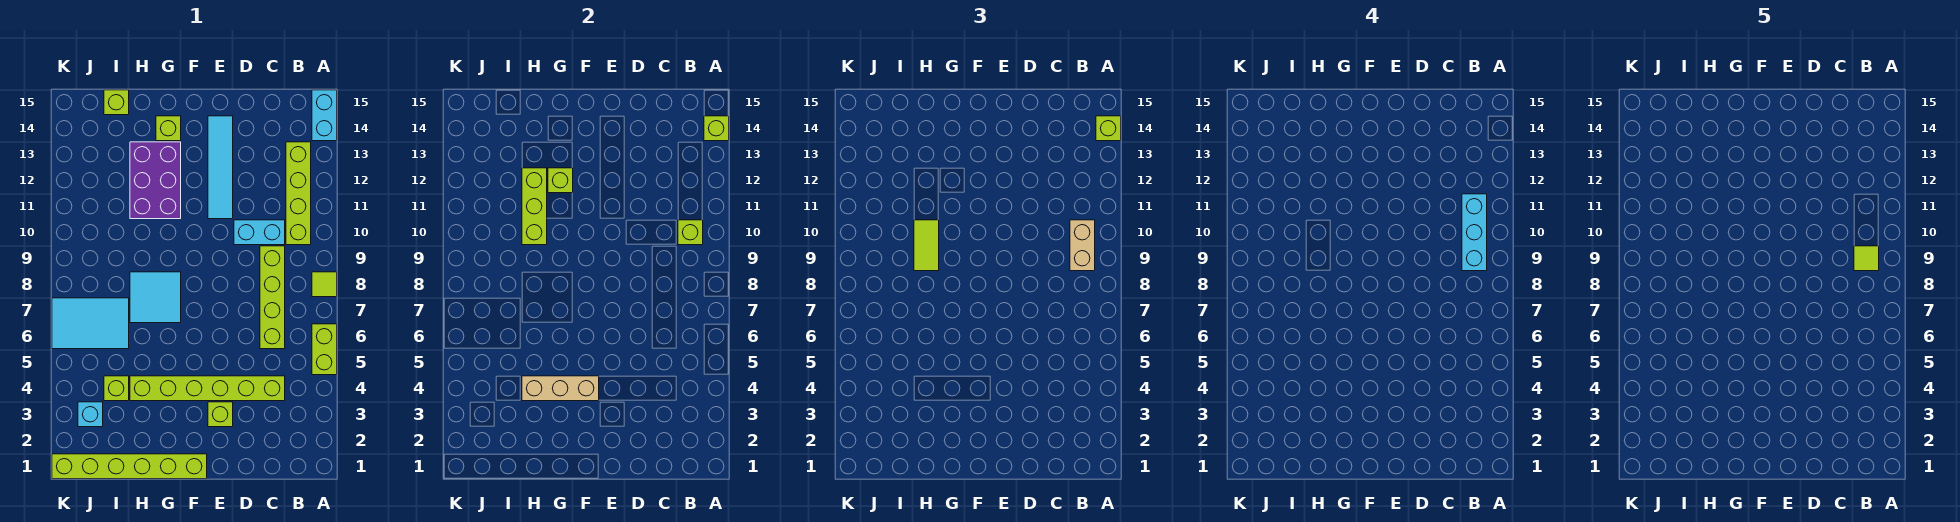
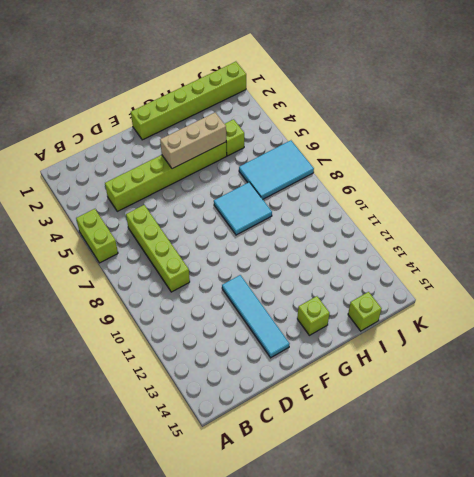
none -> lime tile A8 level 1
none -> cyan brick A14:A15 level 1
none -> lime brick B10:B13 level 1

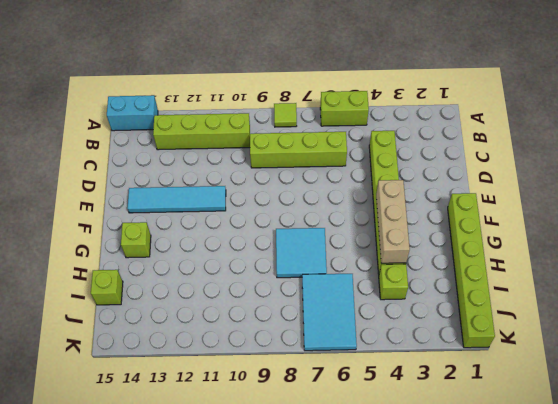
none -> cyan brick C10:D10 level 1
none -> lime brick E3 level 1
none -> purple brick G11:H13 level 1

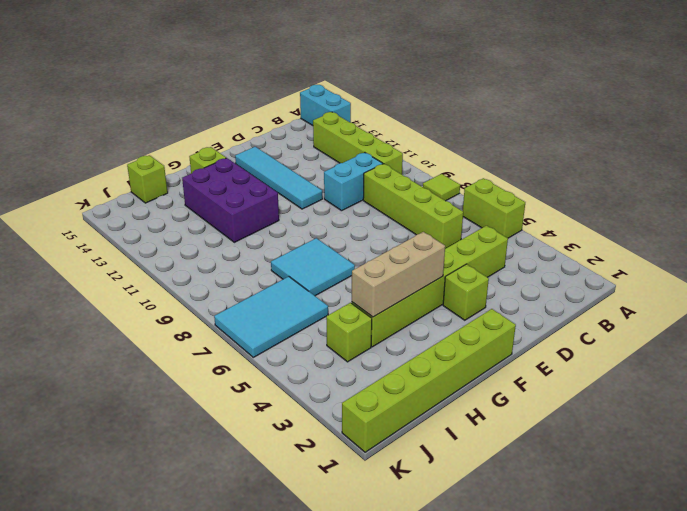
none -> cyan brick J3 level 1
none -> lime brick A14 level 2
none -> lime brick B10 level 2

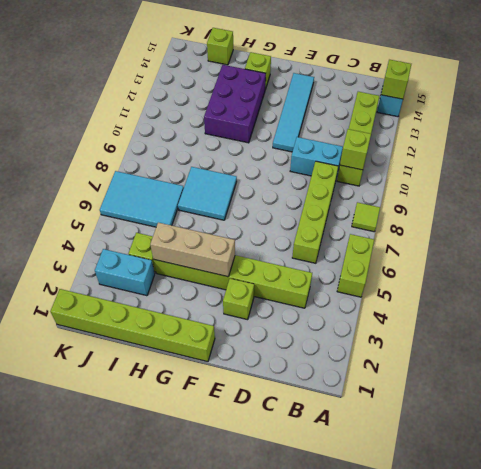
cyan brick I3:J3 level 1 -> cyan brick J3 level 1
none -> lime brick G12 level 2
none -> lime brick H10:H12 level 2
none -> lime brick A14 level 3

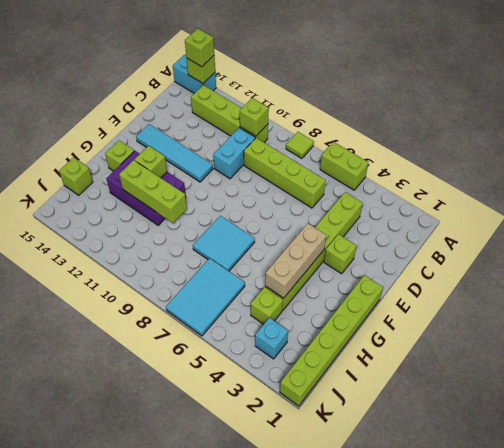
none -> tan brick B9:B10 level 3
none -> lime tile H9:H10 level 3
none -> cyan brick B9:B11 level 4

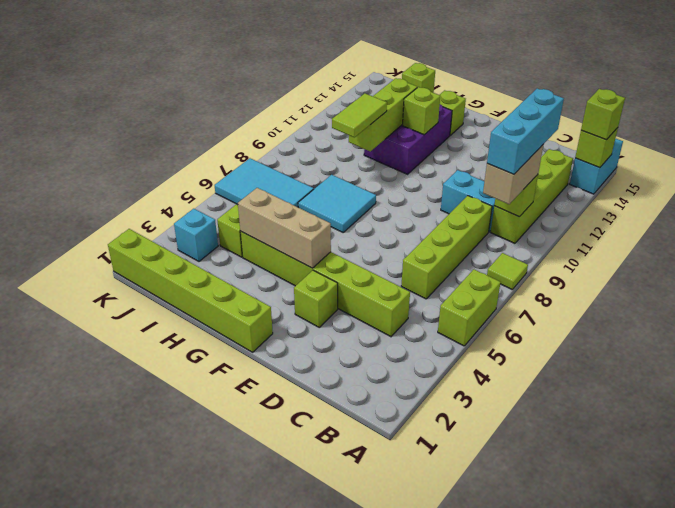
none -> cyan tile E11:E14 level 1
none -> lime tile B9 level 5

